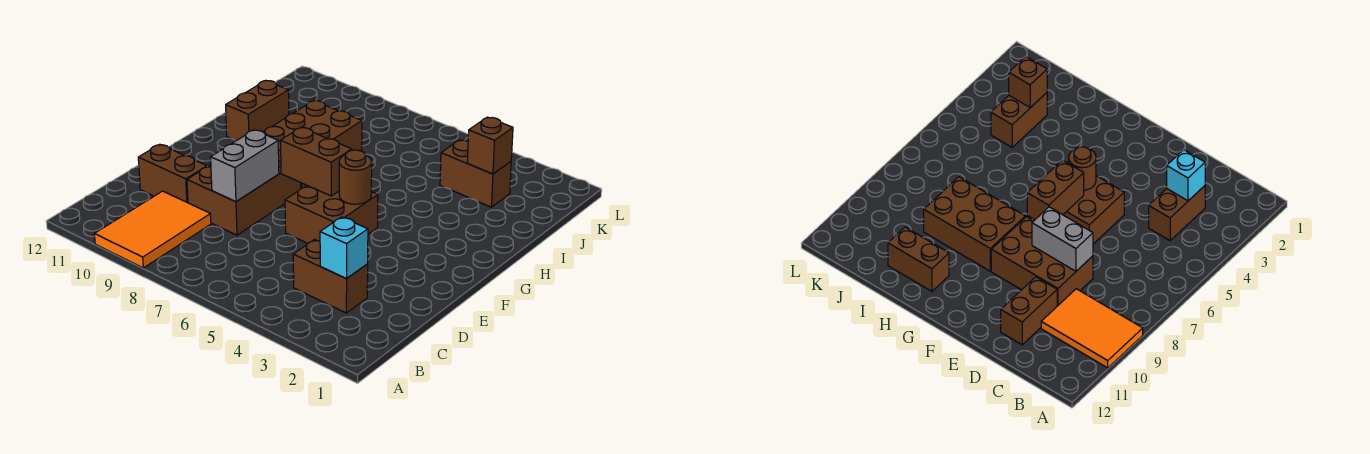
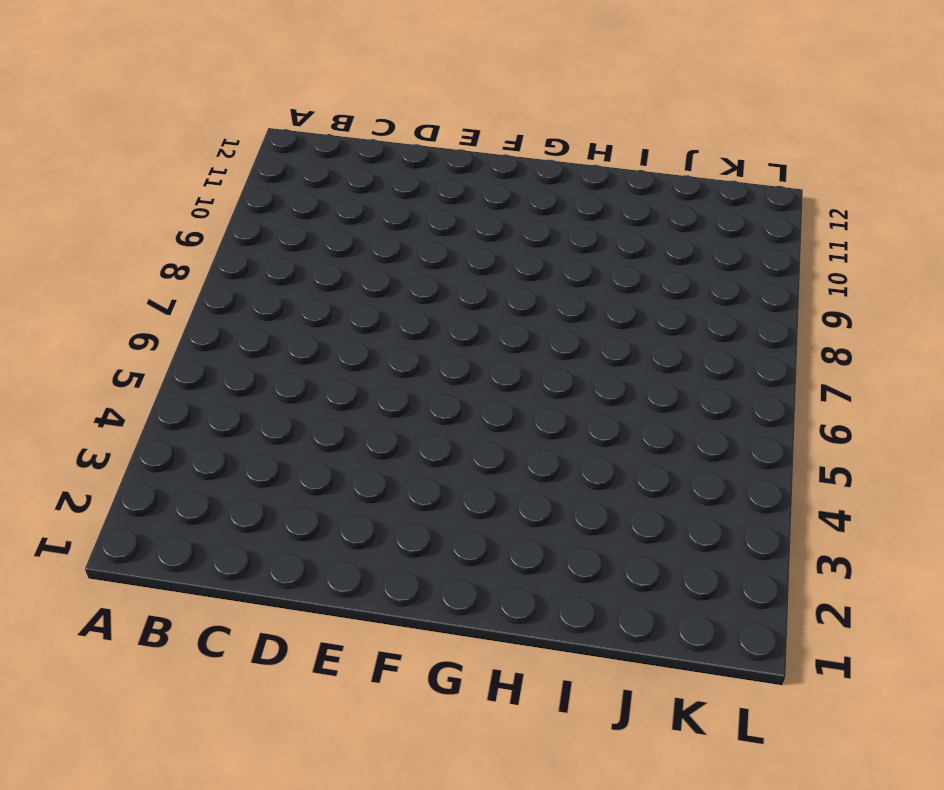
none -> orange tile A9:C10 level 1
none -> brown brick C3:C4 level 1
none -> brown brick D8:F9 level 1

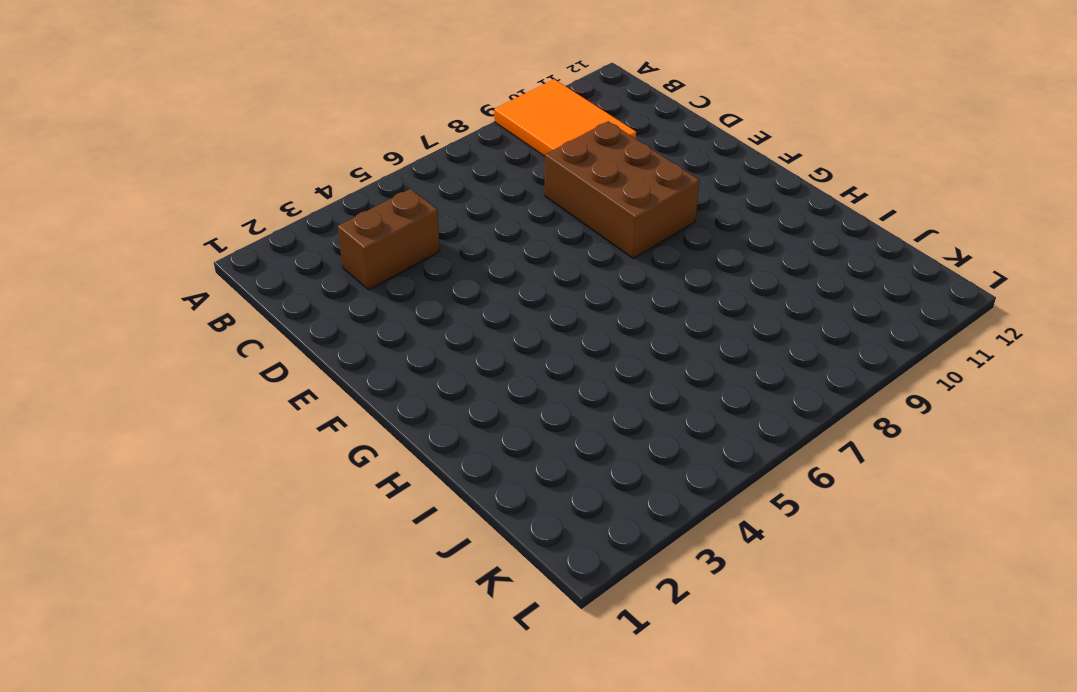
none -> brown brick D10:D11 level 1
none -> brown brick E5:F6 level 1
none -> brown brick G8:I9 level 1

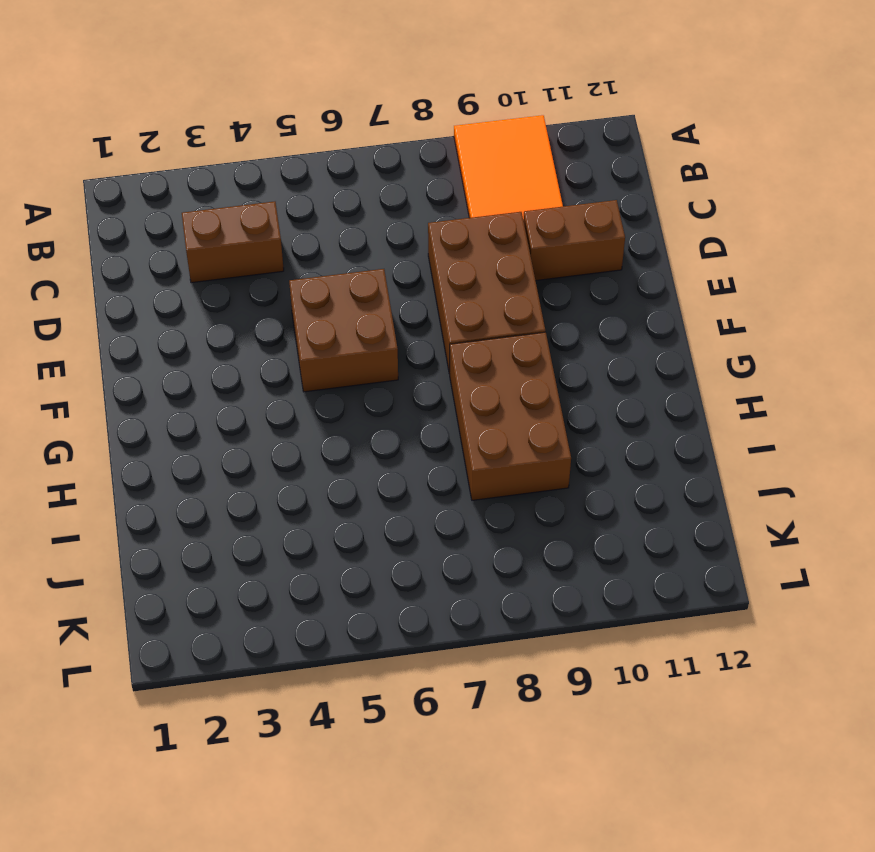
none -> brown brick H11:I11 level 1
none -> brown brick J3:J4 level 1
none -> cyan brick C3 level 2

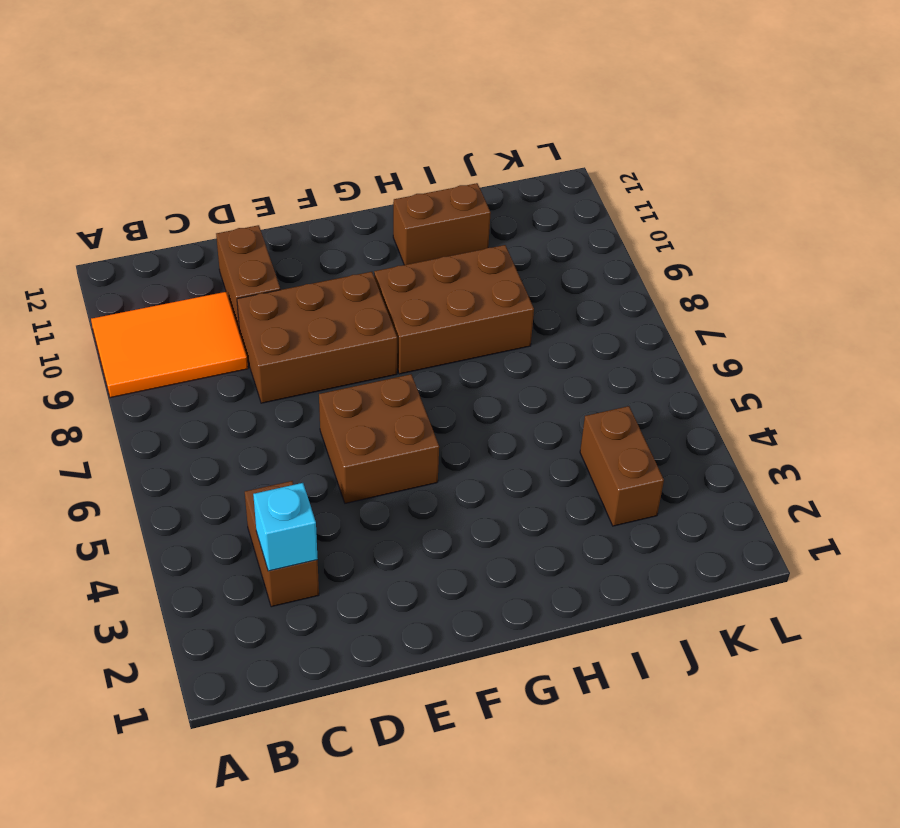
none -> grey brick D8:E8 level 2
none -> brown round brick F5 level 2
none -> brown brick F6:F7 level 2

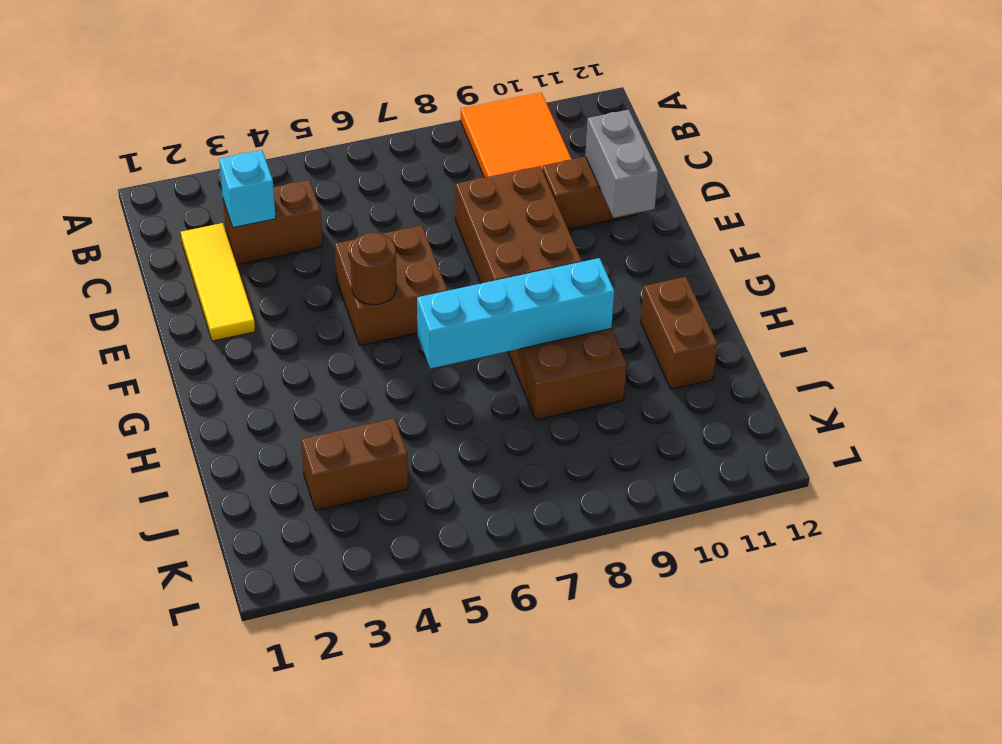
yellow tile C2:E2 level 1 -> none
grey brick D11:E11 level 2 -> grey brick D8:E8 level 2
cyan brick H6:H9 level 2 -> none
none -> brown brick F6:F7 level 2
none -> brown brick J3 level 2

